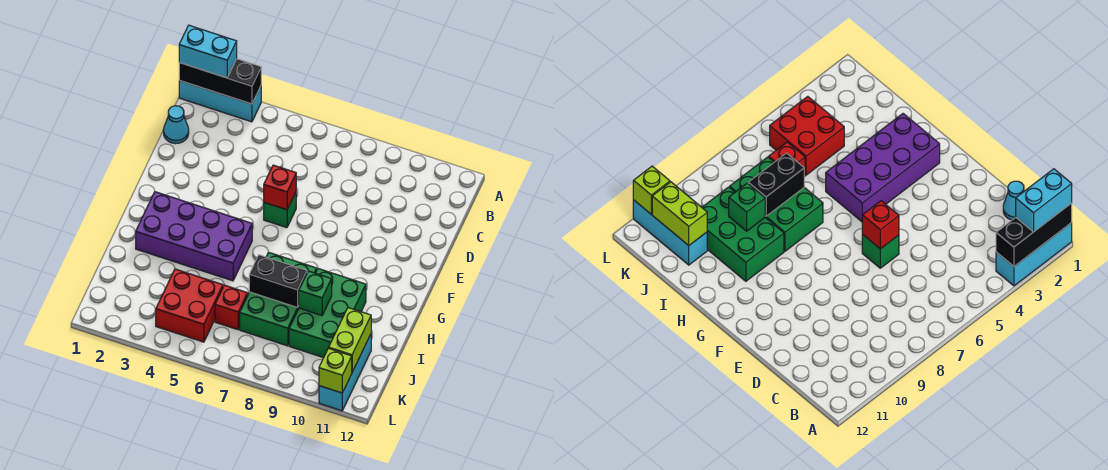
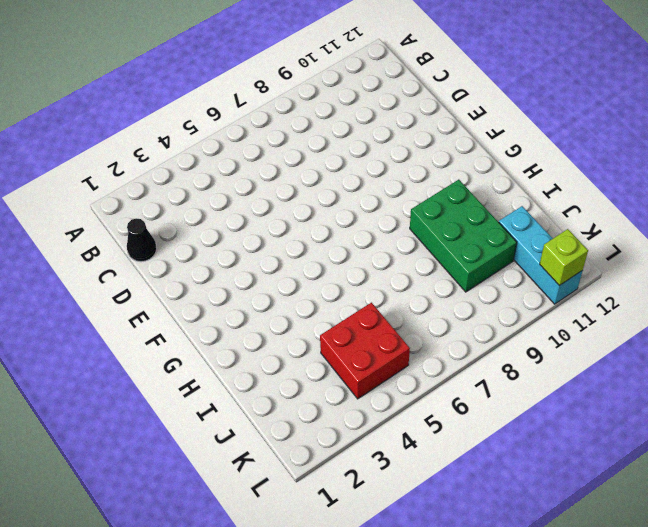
black cone C1 level 1 -> cyan cone C1 level 1
none -> cyan brick A1:A3 level 1
none -> green brick E6 level 1
none -> purple brick G2:H5 level 1

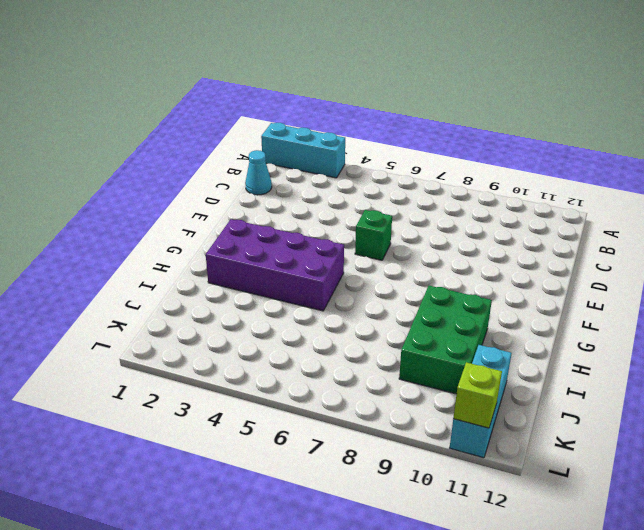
none -> green brick H7:J8 level 1
none -> red brick J4:K5 level 1
none -> red brick J6 level 1

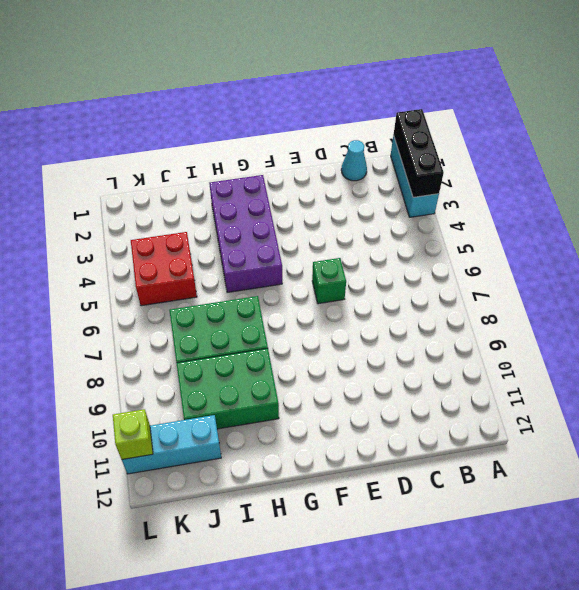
none -> red brick J6 level 1
none -> red brick E6 level 2
none -> black brick I7:I8 level 2

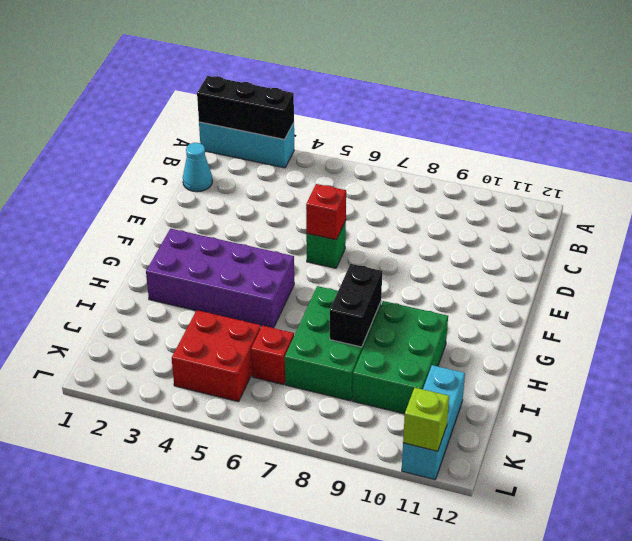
black brick H8:I8 level 2 -> black brick I7:I8 level 2
none -> green brick I9 level 2
none -> lime brick J11:K11 level 2
none -> cyan brick A1:A2 level 3

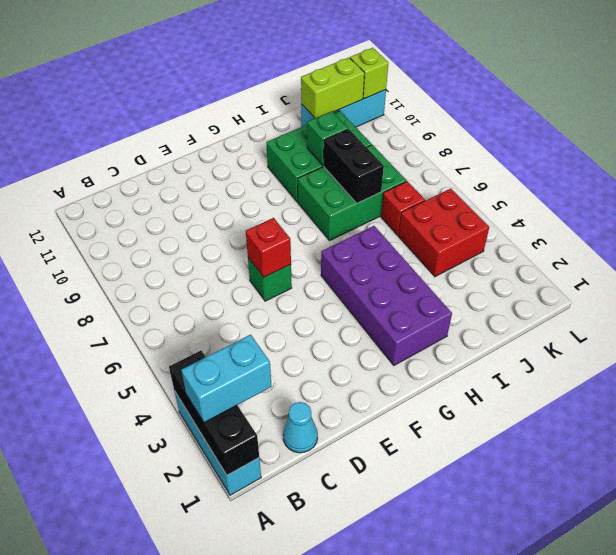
cyan brick A2:B2 level 3 -> cyan brick A1:A2 level 3

